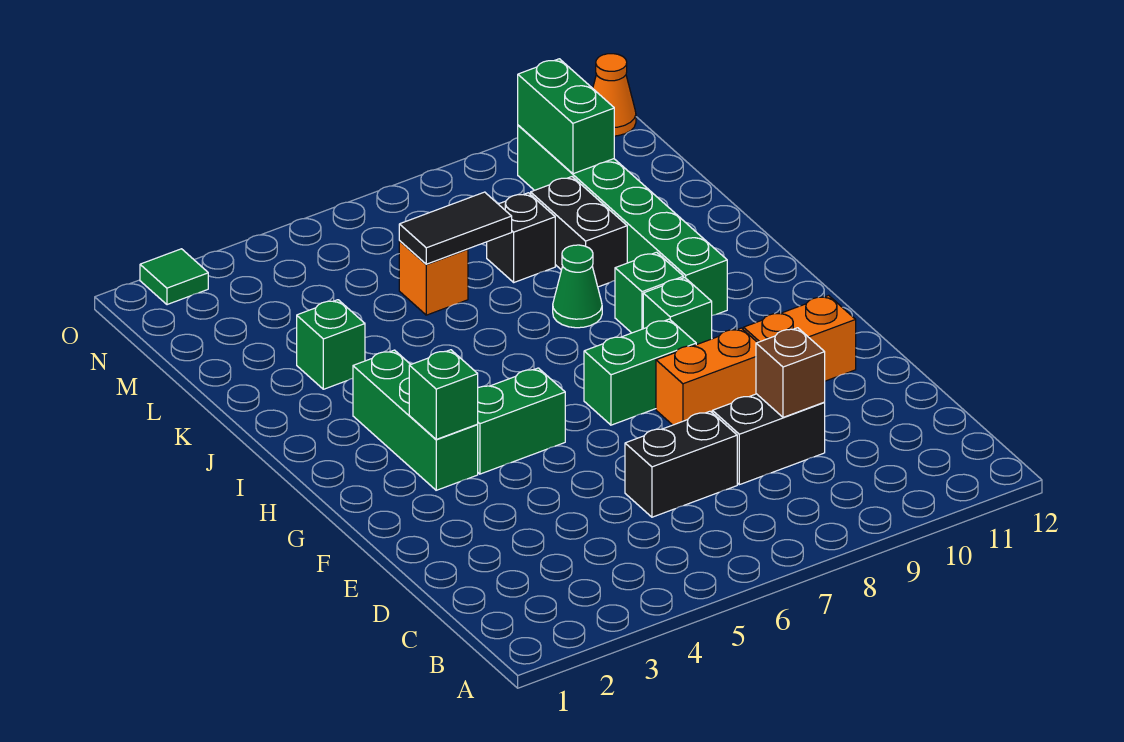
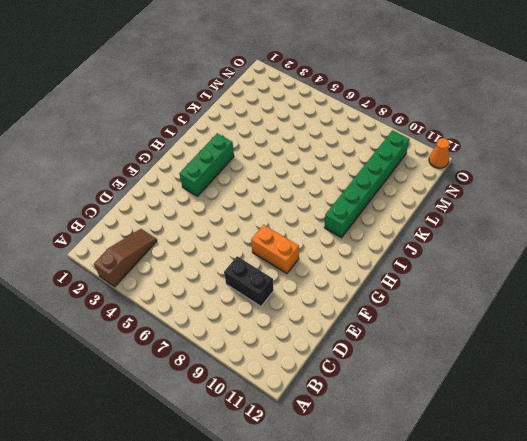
brown slope A3:C3 level 1 top A -> none
none -> black brick D6:D7 level 1
none -> orange brick F10:F11 level 1
none -> green brick G4:G5 level 1

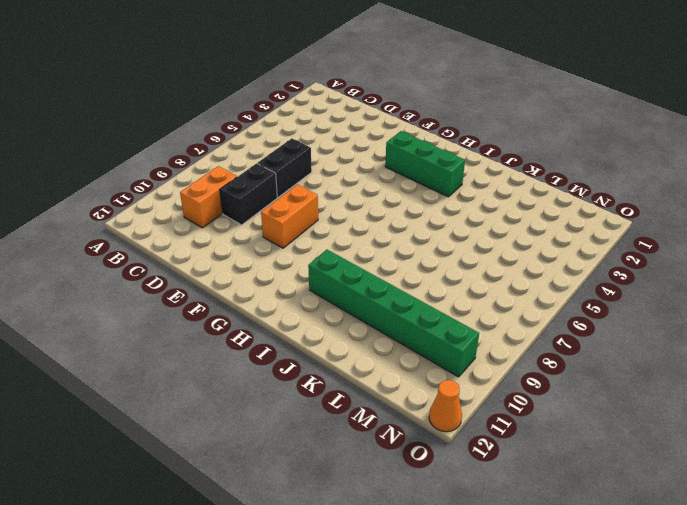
orange brick C9:C10 level 1 -> orange brick F10:F11 level 1
none -> green brick G4:G5 level 1
none -> green brick G7:G8 level 1
none -> green brick H9 level 1

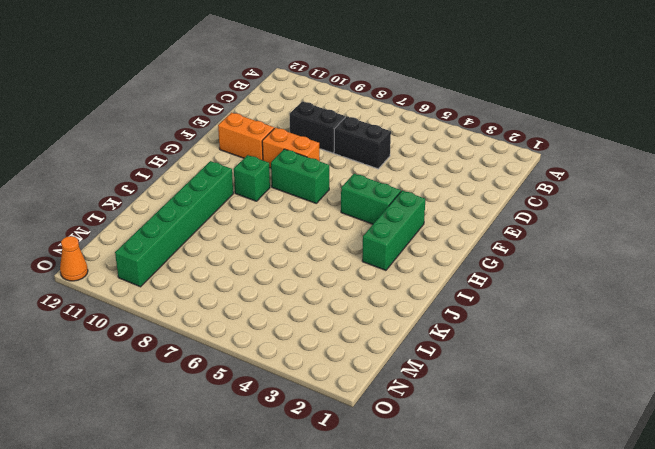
none -> green brick I9 level 1
none -> green cone J8 level 1
none -> green brick K3 level 1

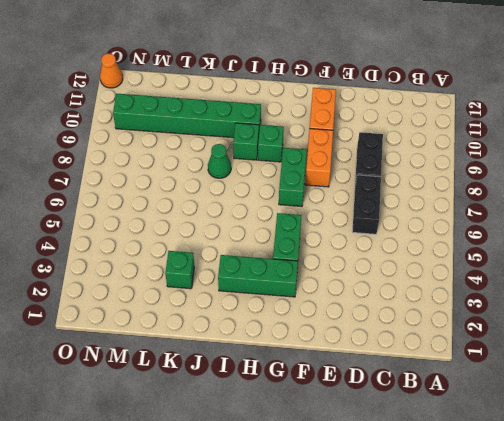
none -> black brick K9:L9 level 1
none -> orange brick L6 level 1
none -> black brick L8 level 1

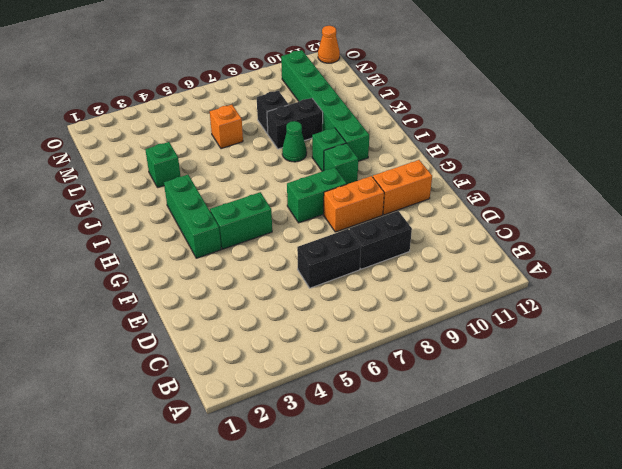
black brick K8:K9 level 1 -> black brick K9:L9 level 1
none -> green tile O2 level 1
none -> brown brick D9 level 2
none -> green brick G3 level 2

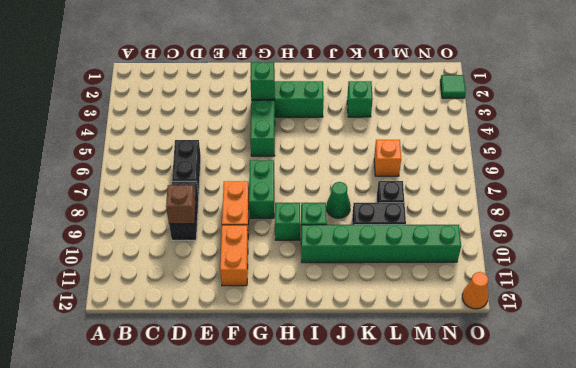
none -> black tile L6:L7 level 2
none -> green brick M10:N10 level 2

